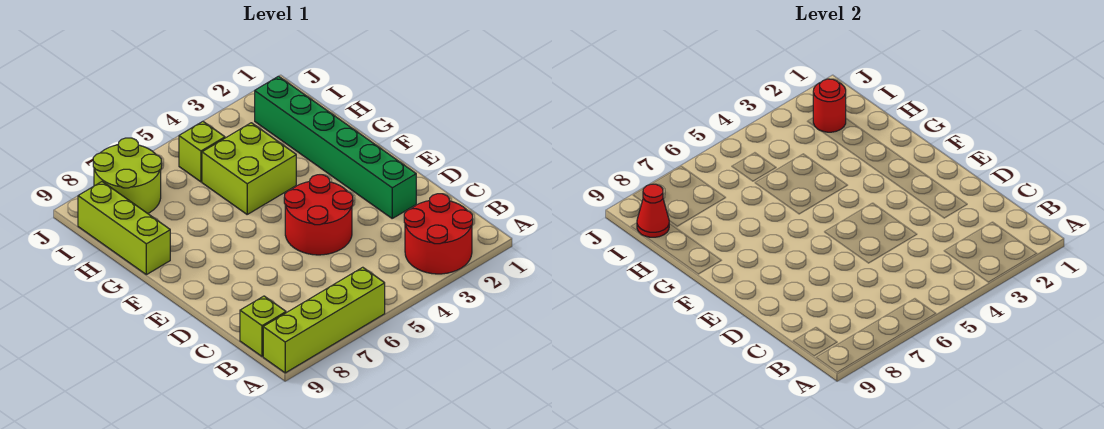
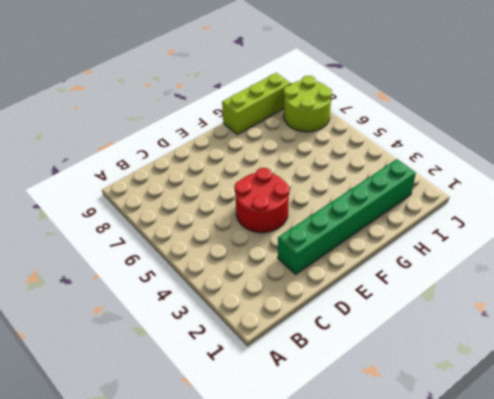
none -> red round brick A2:B3 level 1
none -> lime brick A6:A9 level 1

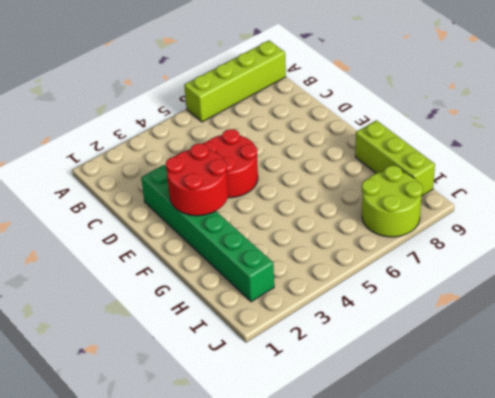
red round brick E2:F3 level 2 -> red round brick A2:B3 level 1
none -> lime brick B9 level 1
none -> lime brick G4:H5 level 1

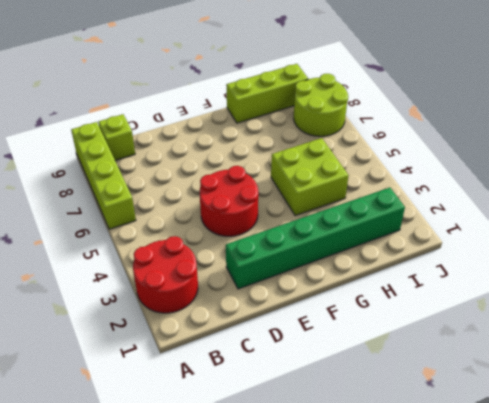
none -> lime brick I5 level 1
none -> red round brick I2 level 2

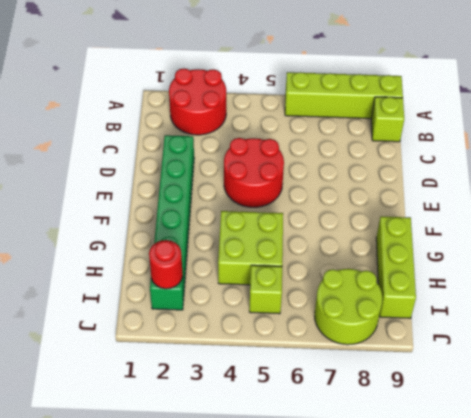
none -> red cone I9 level 2

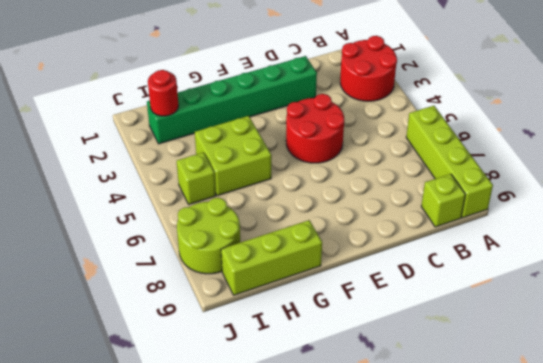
none -> red cone I9 level 2

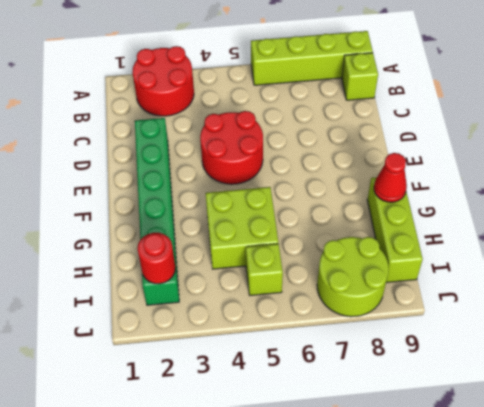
red cone G9 level 2 -> red cone I9 level 2

